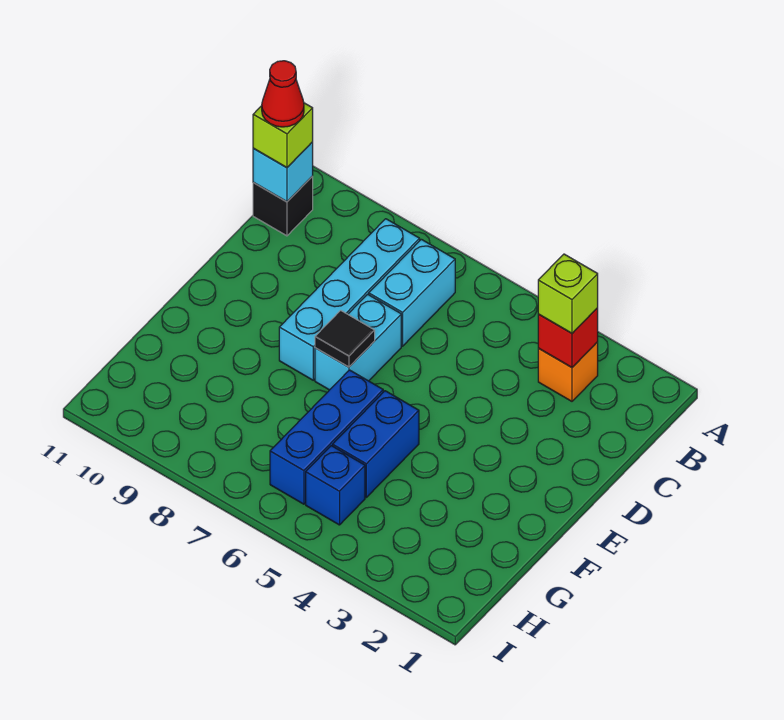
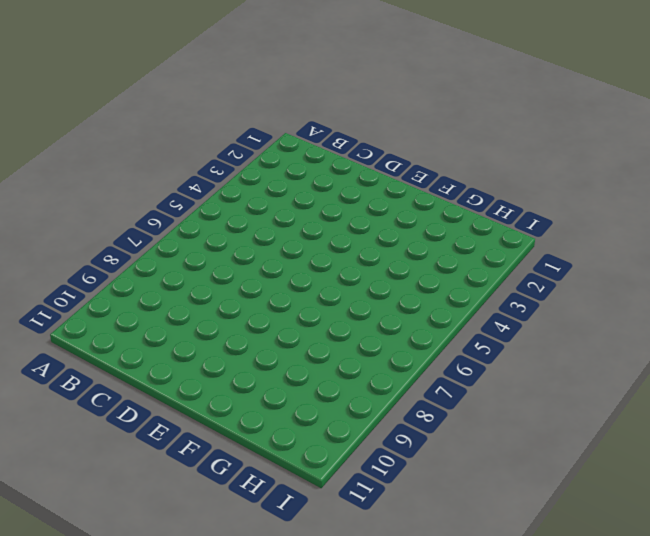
none -> orange brick B3 level 1
none -> cyan brick B7:C7 level 1
none -> cyan brick B8:E8 level 1

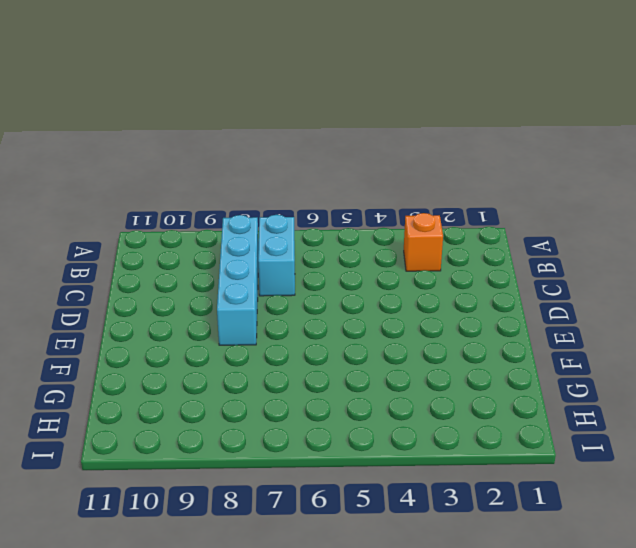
none -> black brick B11 level 1
none -> cyan brick D7:E7 level 1
none -> blue brick F5:G5 level 1

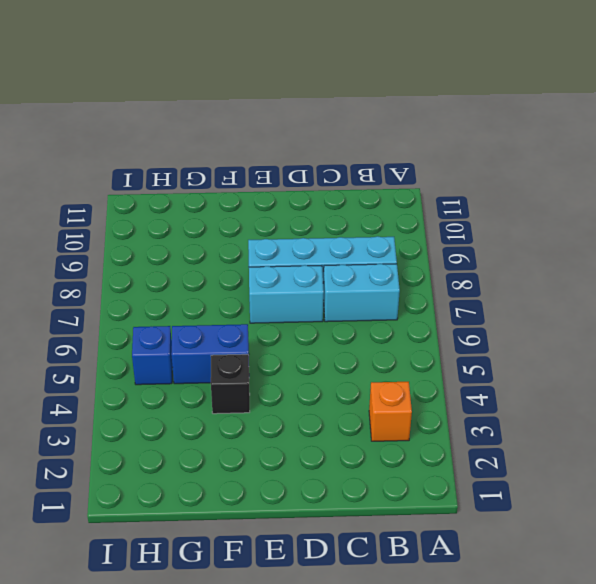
black brick F4 level 1 -> black brick B11 level 1
none -> blue brick F6:H6 level 1
none -> red brick B3 level 2
none -> cyan brick B11 level 2

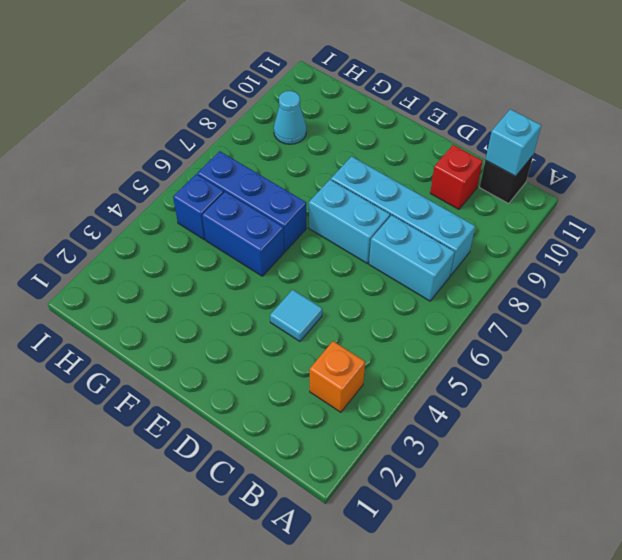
red brick C10 level 1 -> red brick B3 level 2
cyan tile D4 level 1 -> none
cyan cone H9 level 1 -> none
none -> black tile E7 level 2
none -> lime brick B3 level 3
none -> lime brick B11 level 3

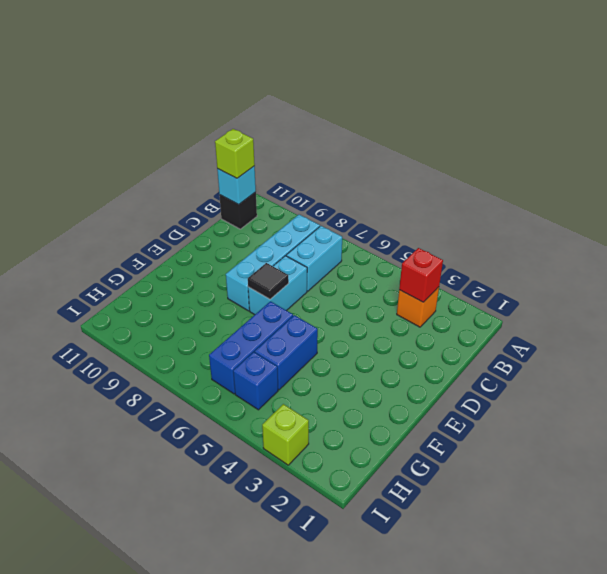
lime brick I3 level 1 -> lime brick B3 level 3
none -> red cone B11 level 4

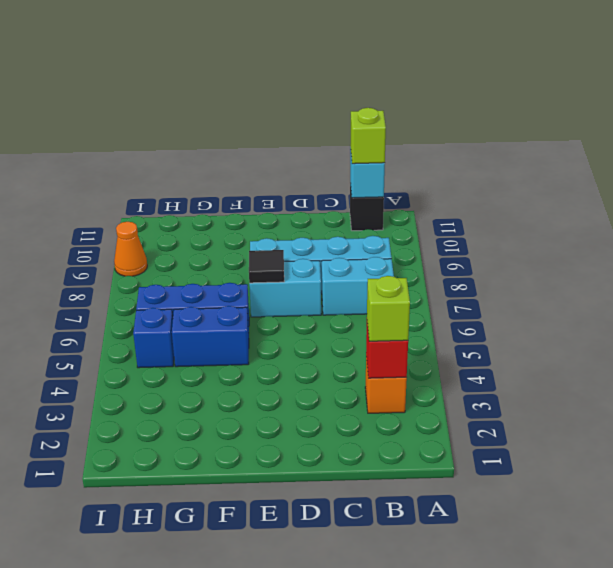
orange cone I9 level 1 -> none
none -> red cone B11 level 4

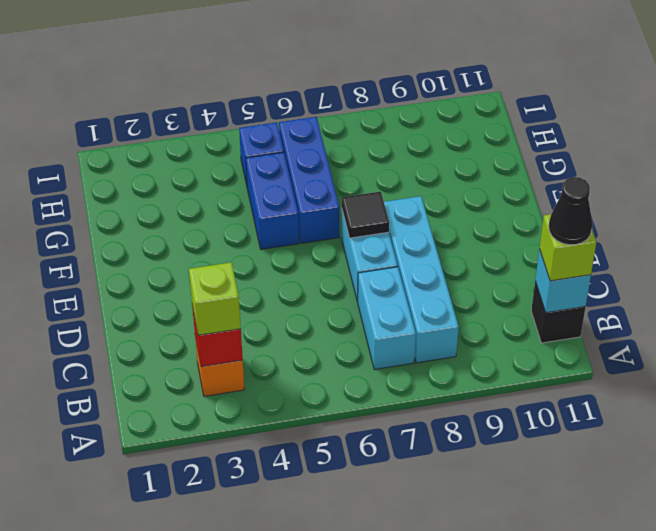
black cone B11 level 4 -> red cone B11 level 4

